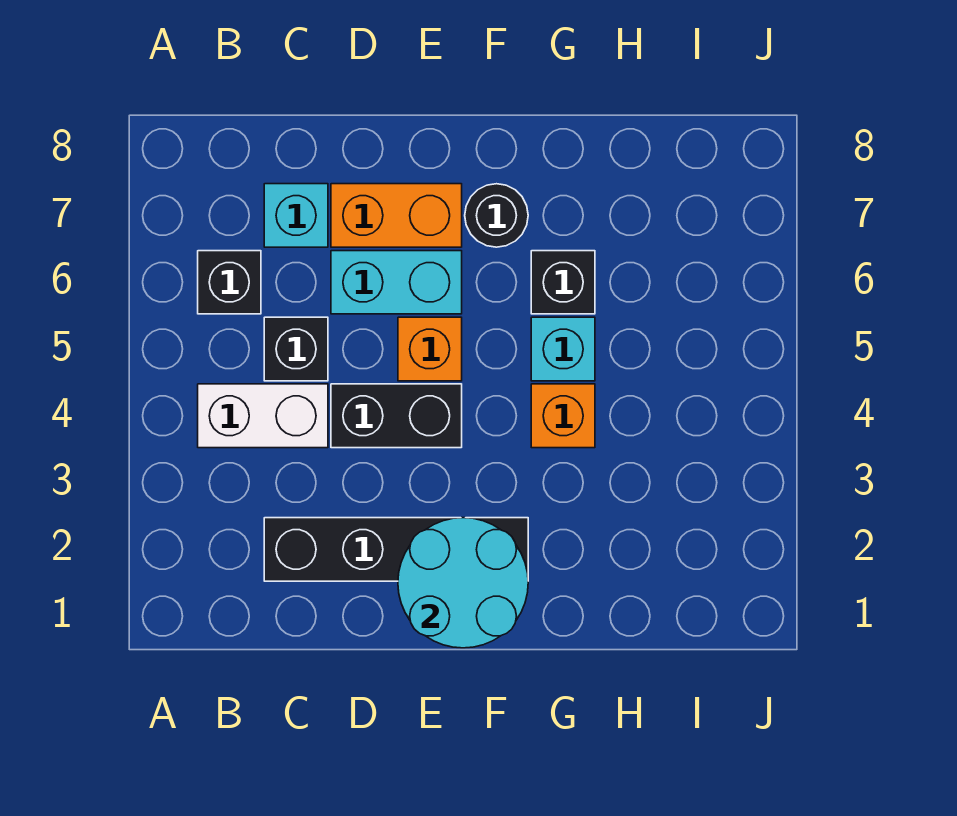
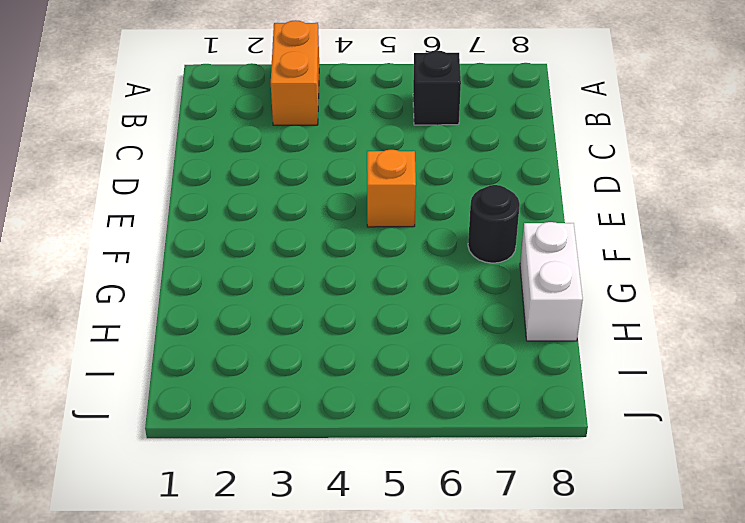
orange brick A3:B3 level 1 -> orange brick D7:E7 level 1
white brick G8:H8 level 1 -> white brick B4:C4 level 1
none -> black brick C2:F2 level 1
none -> black brick C5 level 1
none -> cyan brick C7 level 1

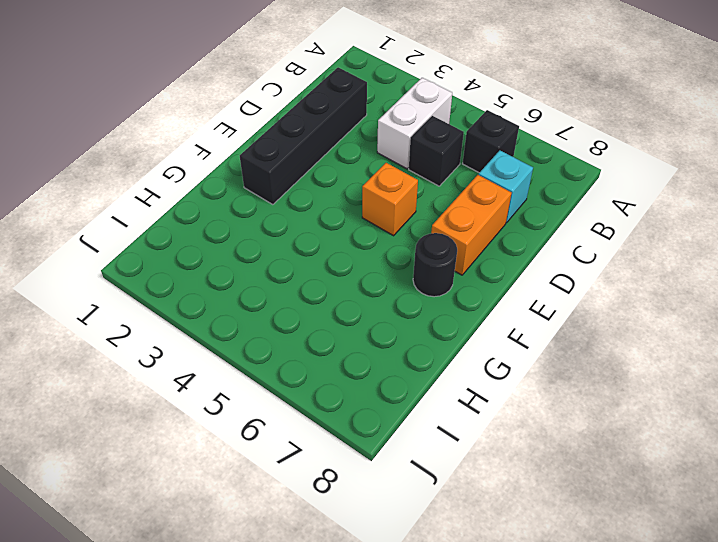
none -> black brick D4:E4 level 1
none -> cyan brick D6:E6 level 1
none -> orange brick G4 level 1

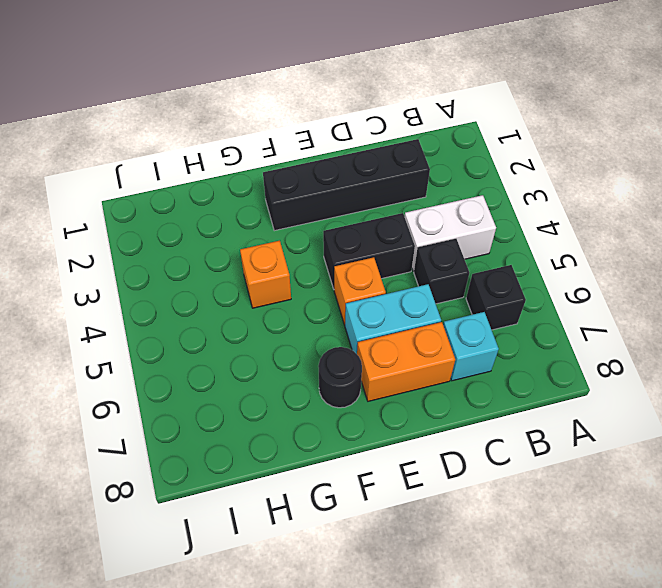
none -> cyan brick G5 level 1
none -> black brick G6 level 1
none -> cyan round brick E1:F2 level 2

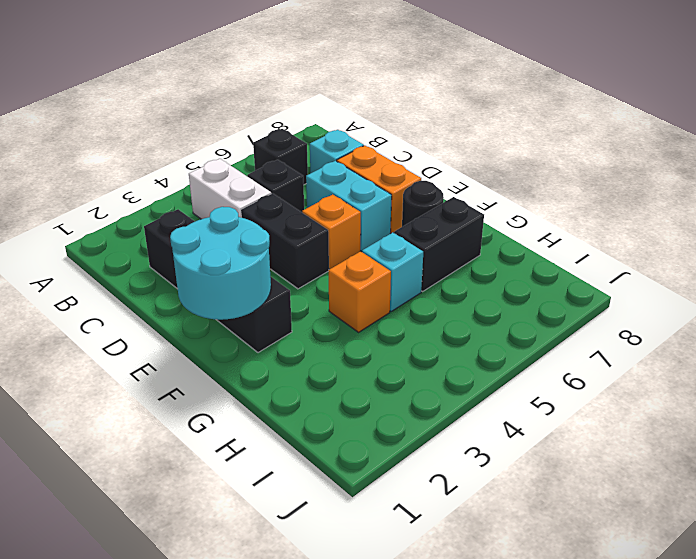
black brick G6:G7 level 1 -> black brick G6 level 1

